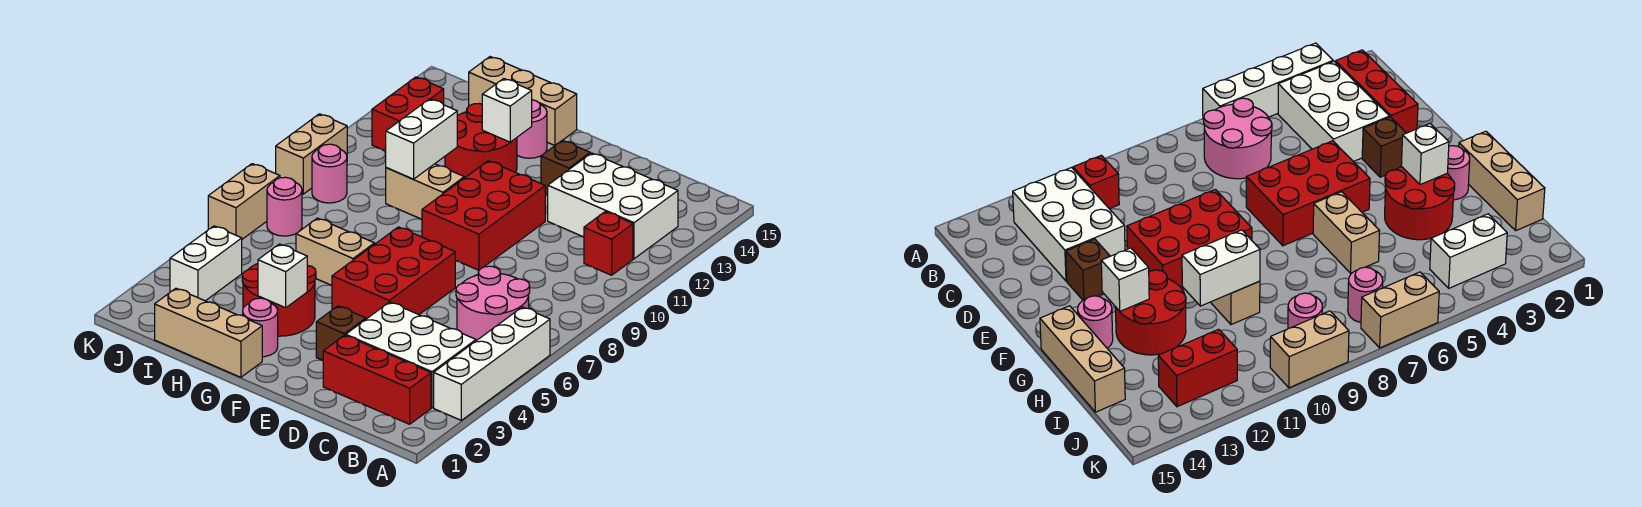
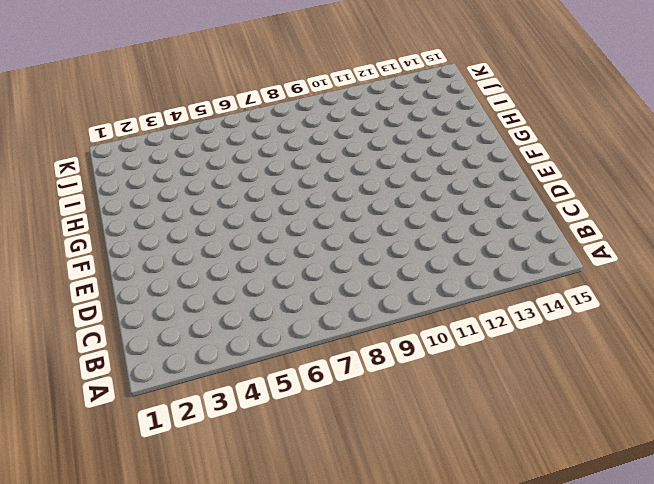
none -> white brick A3:A6 level 1
none -> red brick B2:D2 level 1
none -> white brick B3:D4 level 1

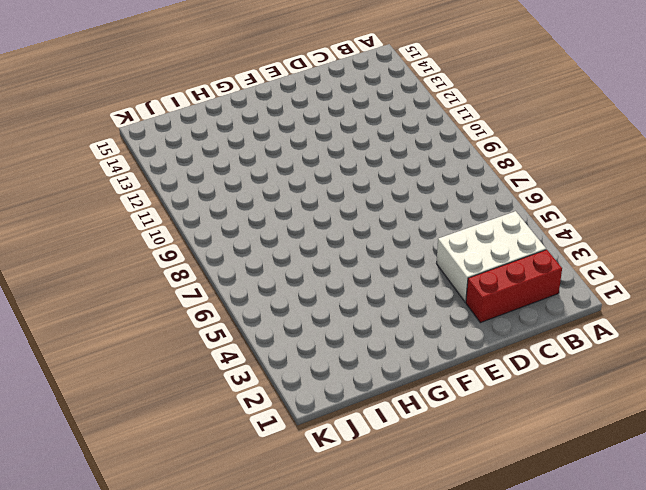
none -> white brick A3:A6 level 1
none -> pink round brick B6:C7 level 1
none -> red brick B11 level 1

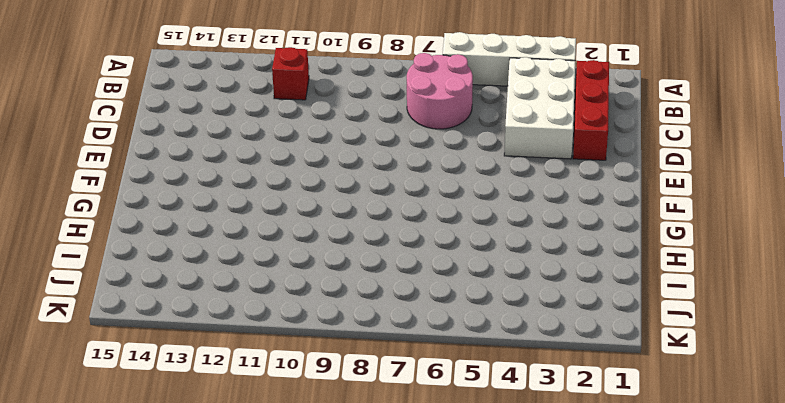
none -> white brick B12:D13 level 1
none -> brown brick E3 level 1
none -> red brick E5:F7 level 1

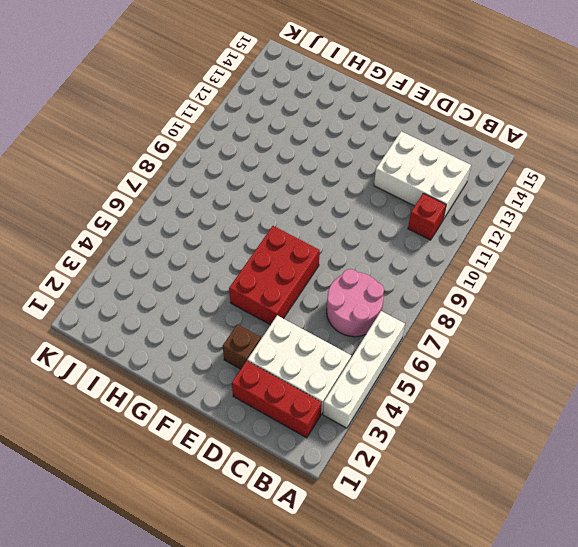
none -> red brick E9:F11 level 1
none -> brown brick E13 level 1
none -> tan brick G1:I1 level 1

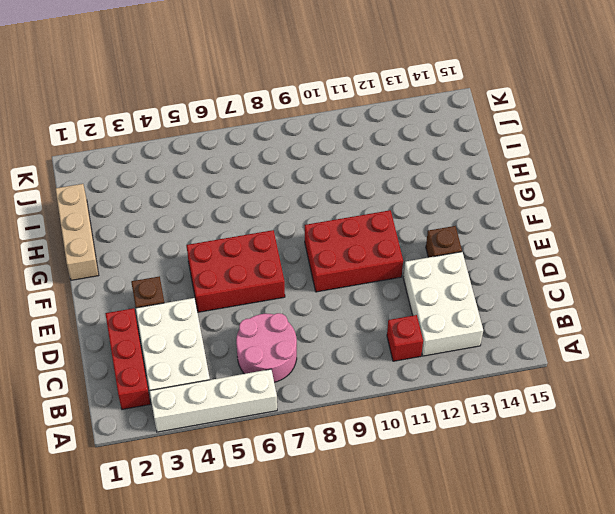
none -> pink round brick G2 level 1
none -> red round brick G3:H4 level 1
none -> tan brick G6:H6 level 1

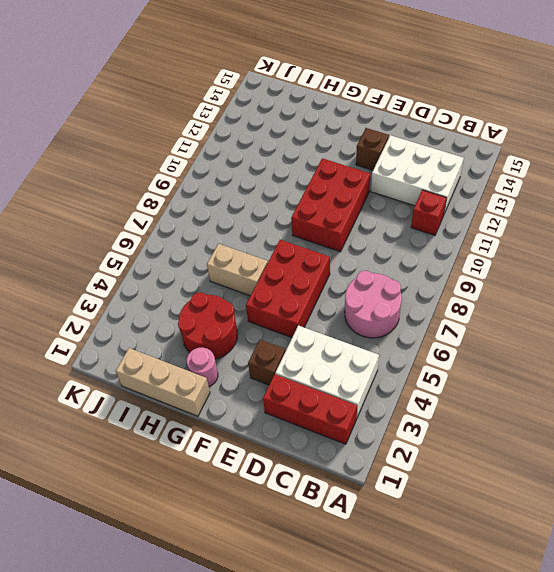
none -> white brick A3:A6 level 1
none -> tan brick G10:H10 level 1
none -> red round brick G12:H13 level 1

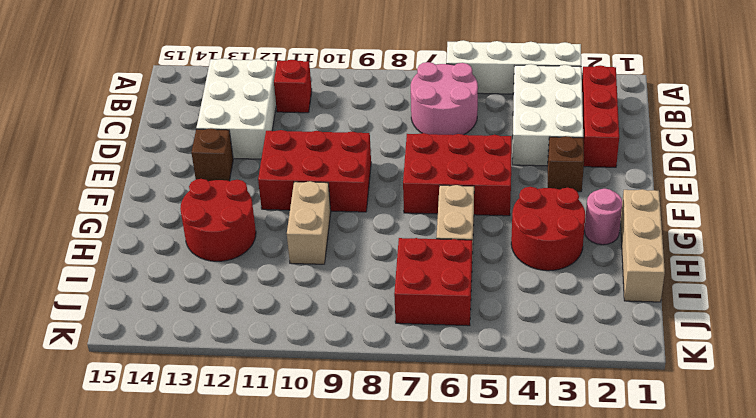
red brick I6:J7 level 1 -> pink round brick J7 level 1
none -> pink round brick G14 level 1
none -> tan brick G15:I15 level 1
none -> white brick J3:J4 level 1

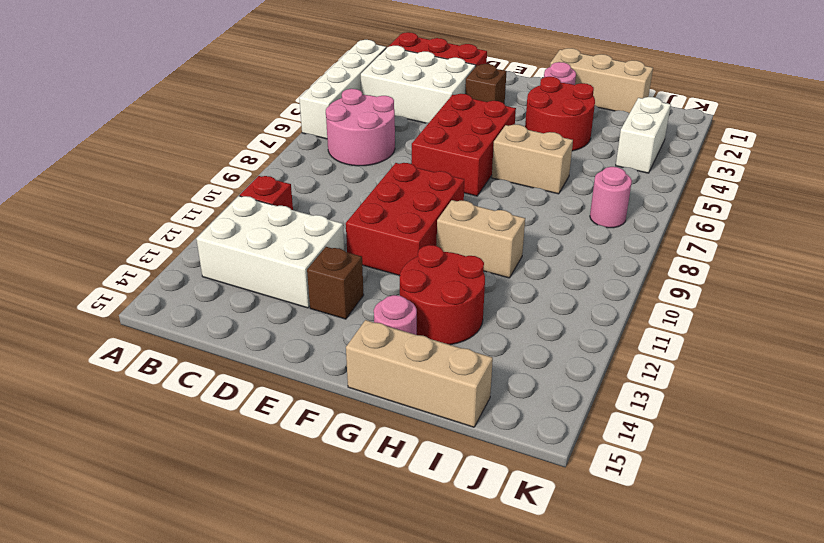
none -> pink round brick J9 level 1
none -> red brick J12:J13 level 1
none -> tan brick K6:K7 level 1

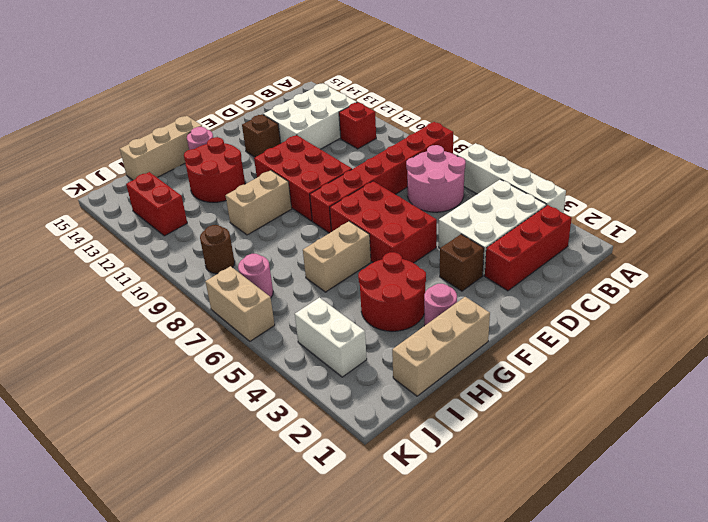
red brick A8:F8 level 1 -> none
brown round brick J9 level 1 -> pink round brick J9 level 1
none -> tan brick K9:K10 level 1
none -> white brick G3 level 2
none -> white brick G13 level 2

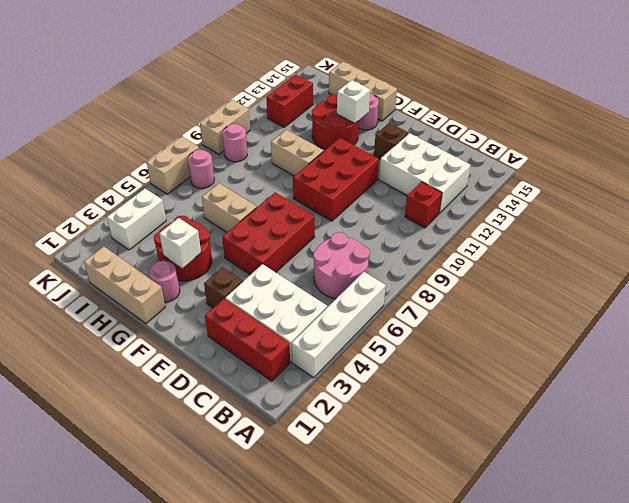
none -> white brick H10:H11 level 2

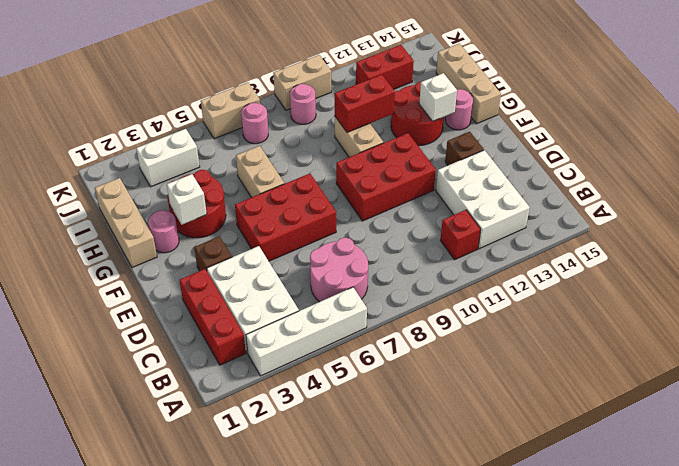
red brick H10:H11 level 2 -> white brick H10:H11 level 2

